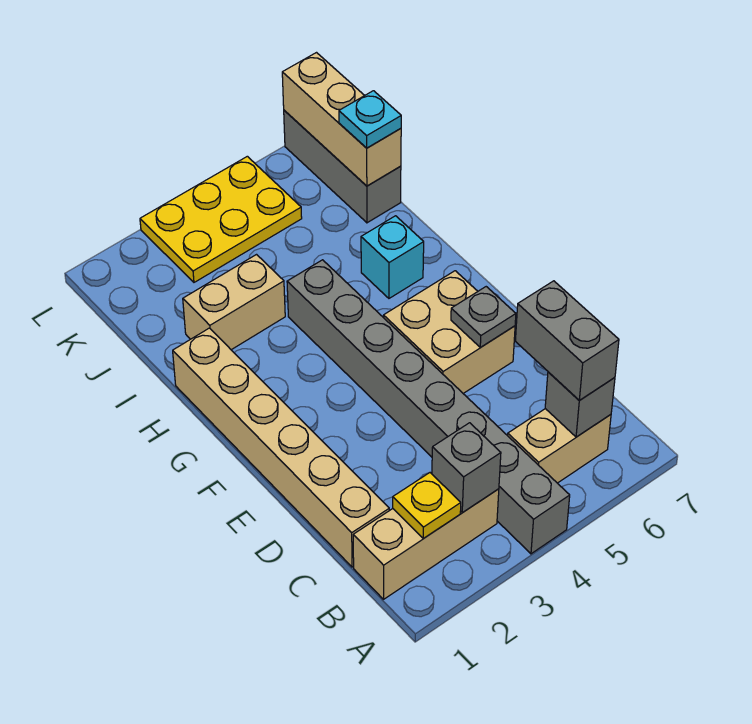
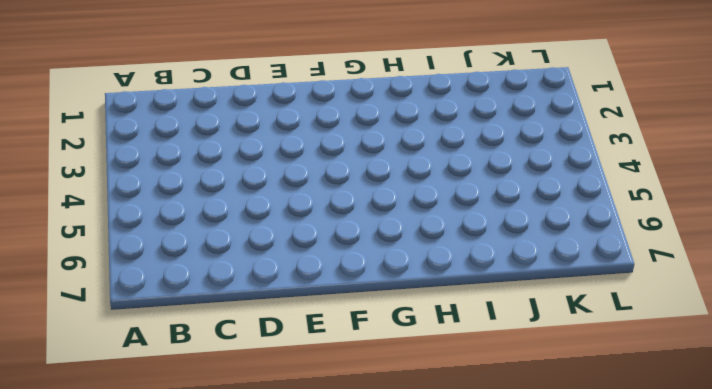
none -> grey brick A4:H4 level 1
none -> tan brick B1:B3 level 1
none -> tan brick B5:B6 level 1

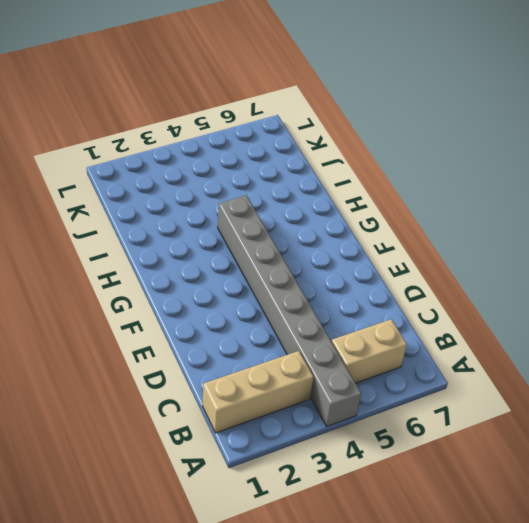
none -> tan brick C1:H1 level 1
none -> tan brick E5:F6 level 1
none -> cyan brick H6 level 1

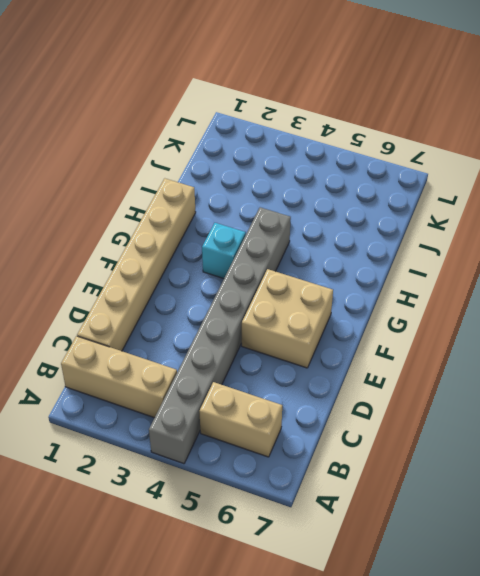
cyan brick G3 level 1 -> cyan brick H6 level 1
none -> tan brick I2:I3 level 1
none -> grey brick J7:L7 level 1
none -> yellow plate K3:L5 level 1

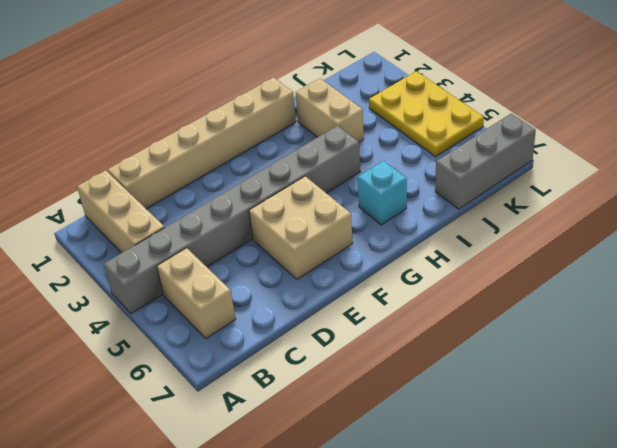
none -> yellow plate B2 level 2
none -> grey brick B3 level 2
none -> grey brick B6 level 2

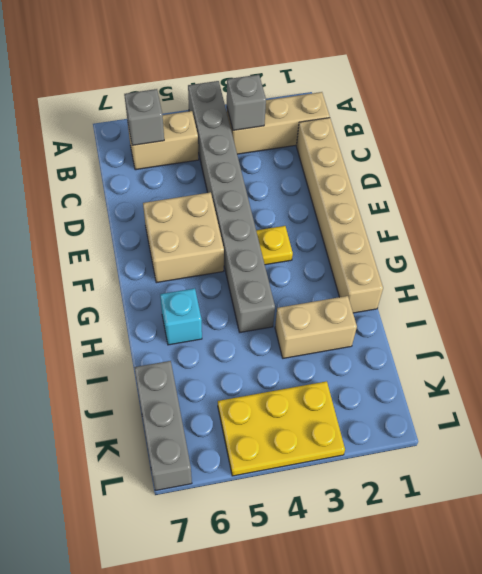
yellow plate F3 level 1 -> yellow plate B2 level 2
none -> grey plate E6 level 2
none -> tan brick J7:L7 level 2
none -> grey brick B6:C6 level 3

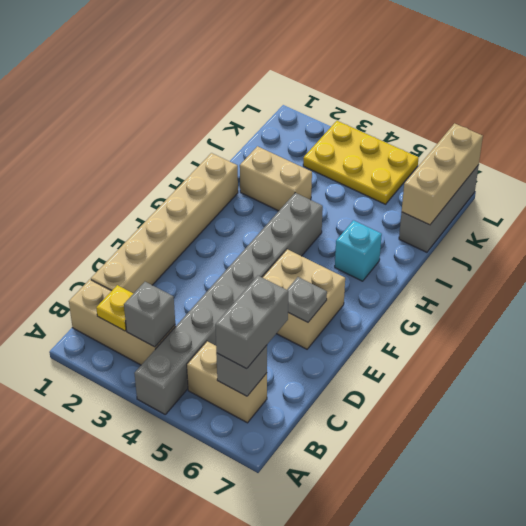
none -> cyan plate J7 level 3

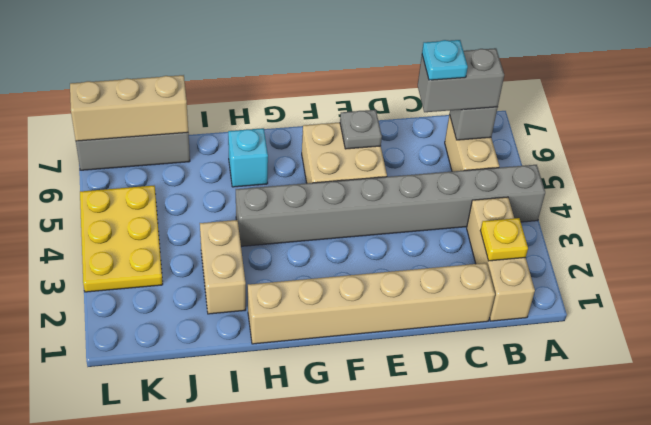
cyan plate C6 level 4 -> cyan plate J7 level 3
none -> grey brick B3 level 2

